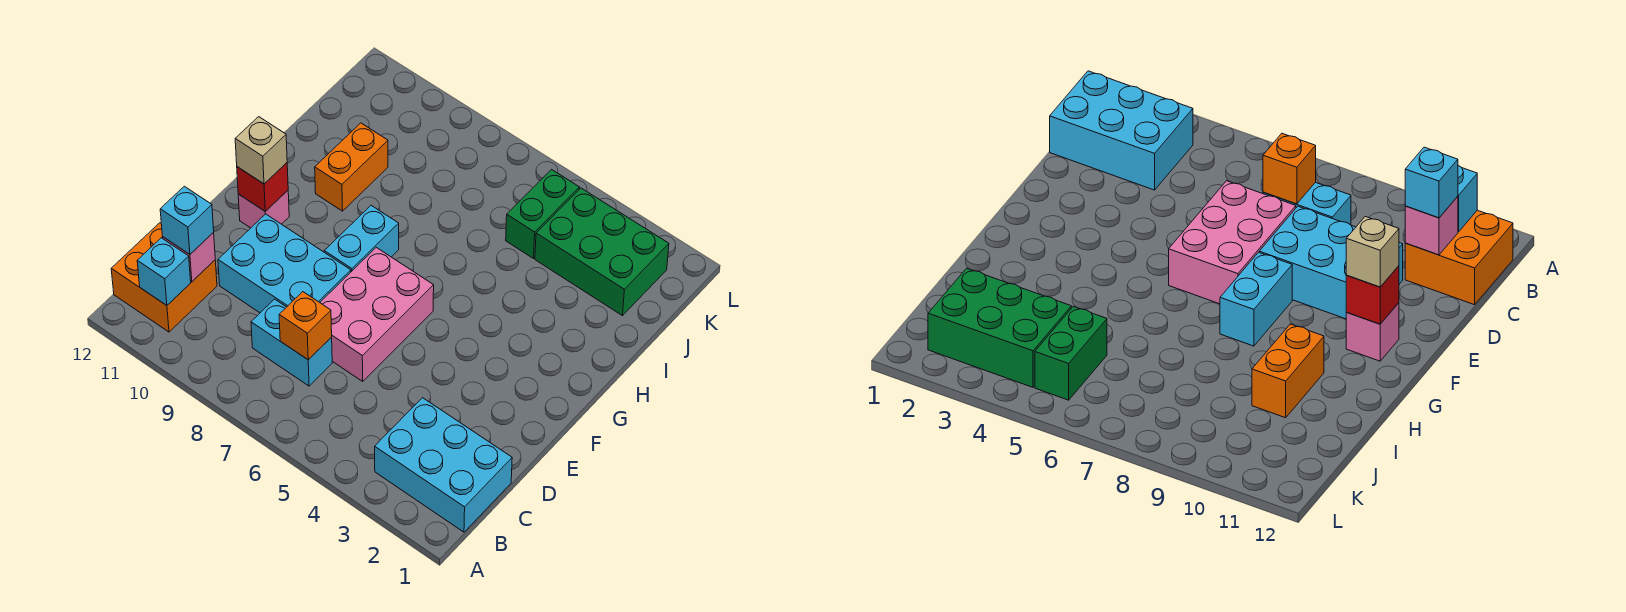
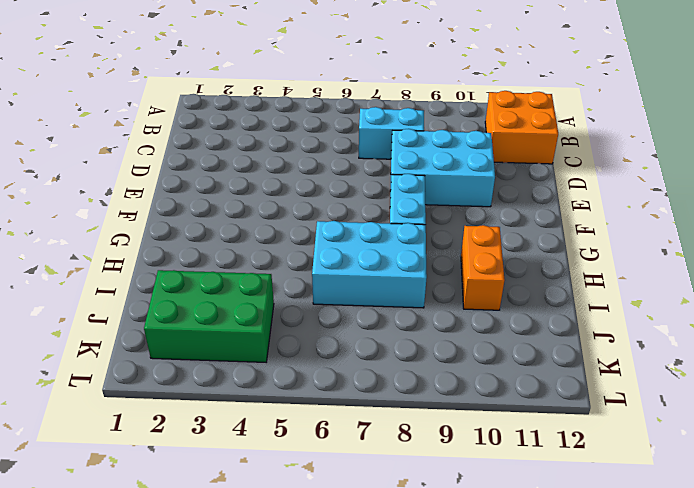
cyan brick H6:I8 level 1 -> cyan brick B1:C3 level 1
none -> pink brick D6:F7 level 1
none -> pink brick F11 level 1
none -> green brick J5:K5 level 1

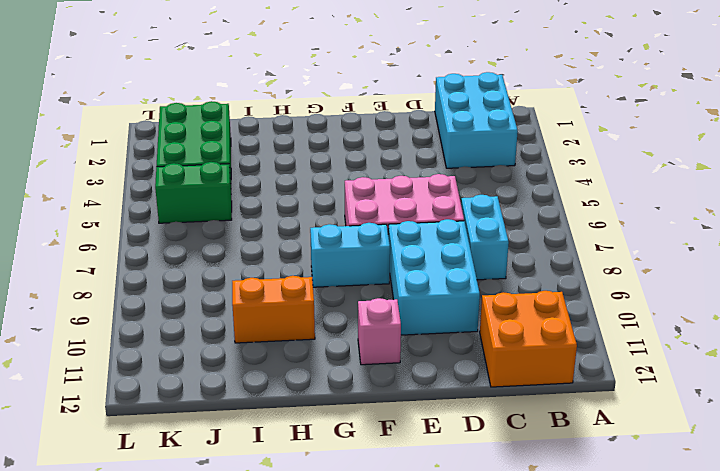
none -> cyan brick B11 level 2
none -> orange brick C7 level 2
none -> pink brick C11 level 2

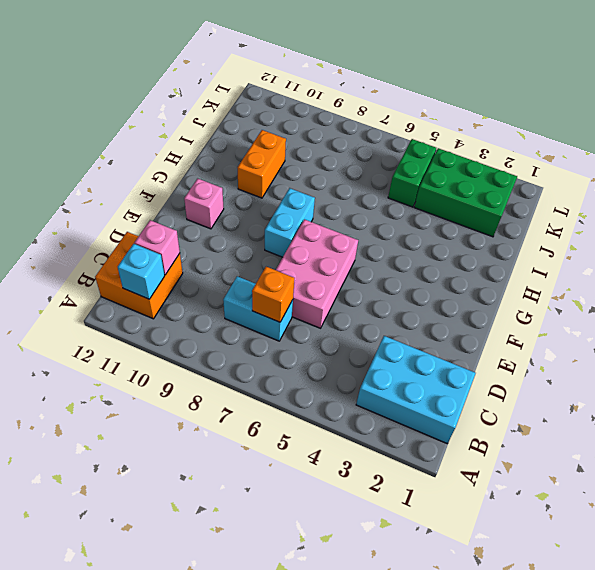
none -> cyan brick D8:E10 level 1
none -> red brick F11 level 2
none -> cyan brick C11 level 3

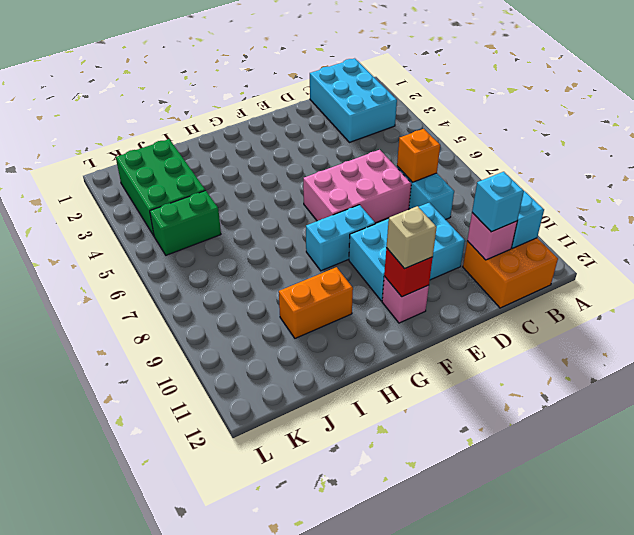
cyan brick D9:F10 level 1 -> cyan brick D8:E10 level 1

